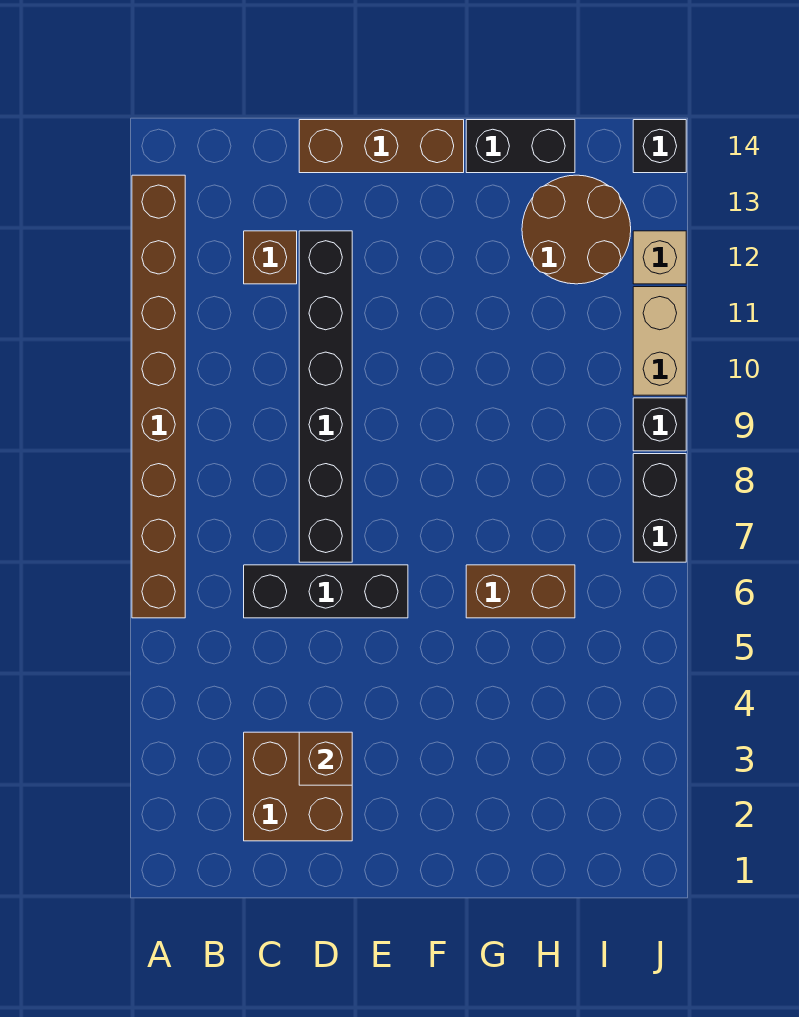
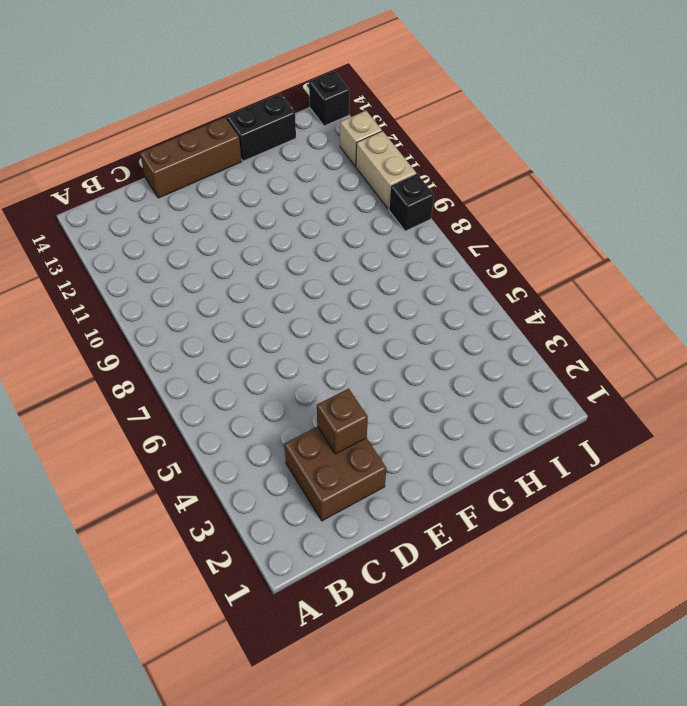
none -> brown brick A6:A13 level 1
none -> black brick C6:E6 level 1
none -> brown brick C12 level 1

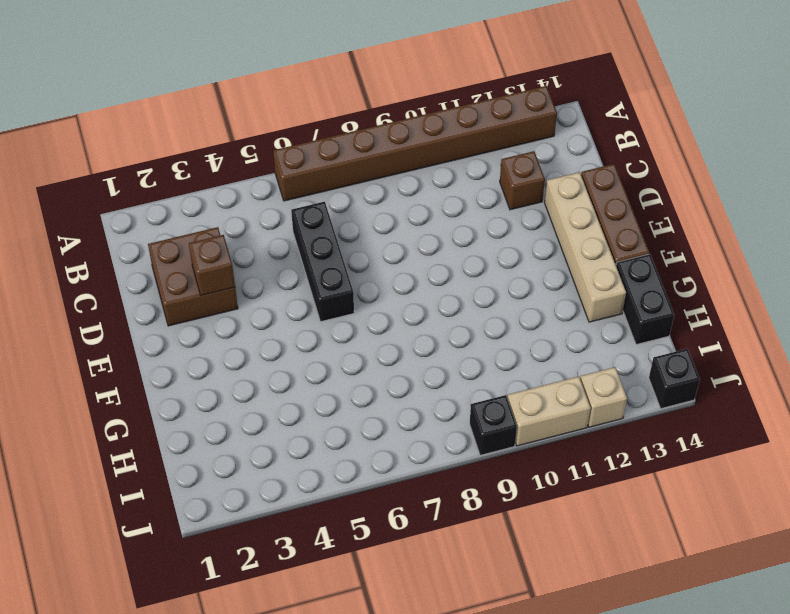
tan brick D13:G13 level 1 -> none
none -> black brick D7:D12 level 1
none -> brown brick G6:H6 level 1
none -> brown round brick H12:I13 level 1

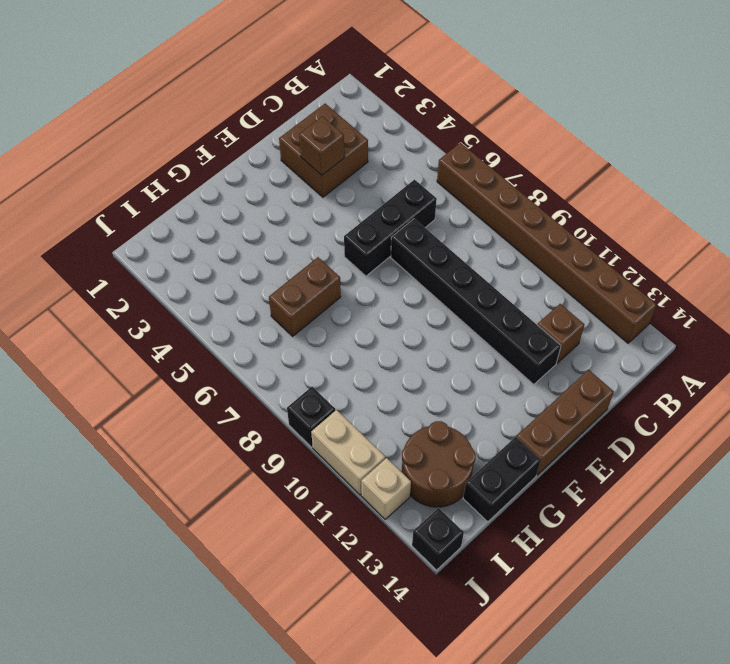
none -> black brick J7:J8 level 1

